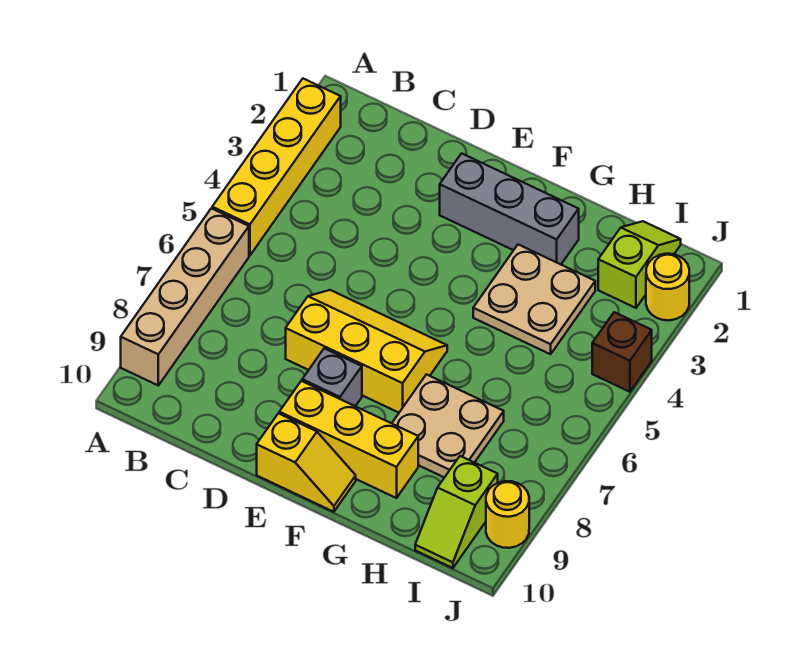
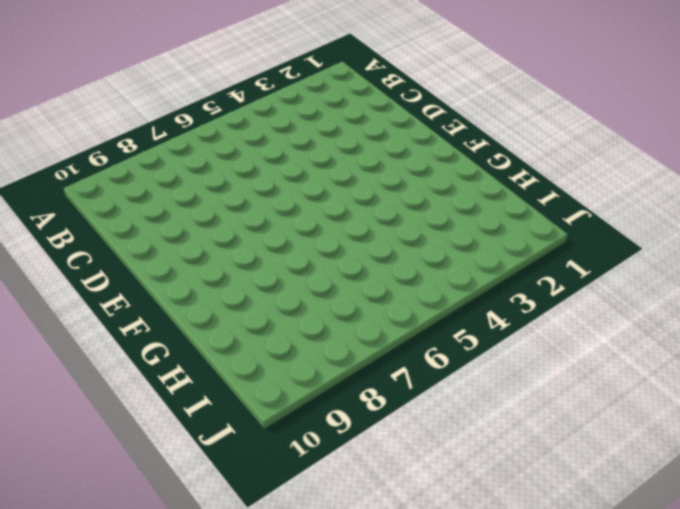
none -> yellow brick A2:A5 level 1
none -> tan brick A6:A9 level 1
none -> yellow slope D6:F7 level 1 top 7

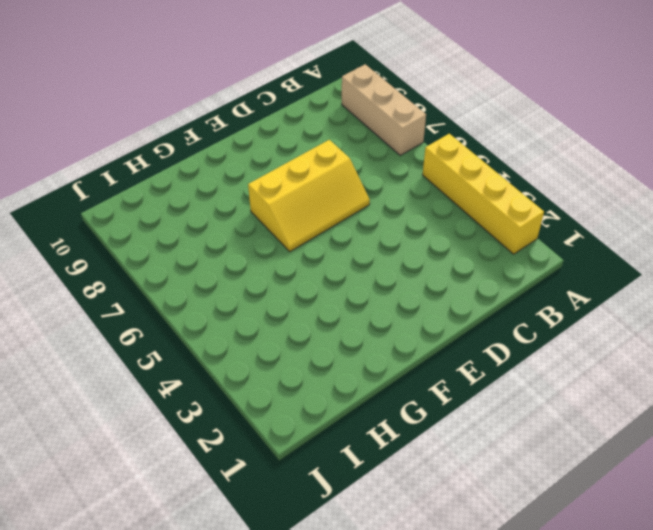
tan brick A7:A9 level 1 -> tan brick A6:A9 level 1
none -> grey brick E2:G2 level 1
none -> grey brick E8 level 1
none -> yellow brick E9:G9 level 1

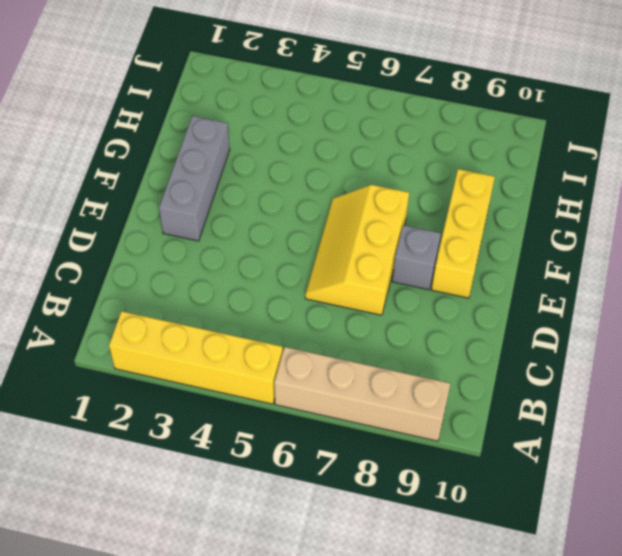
none -> yellow slope E10:F10 level 1 top E
none -> tan plate G3:H4 level 1
none -> tan plate G7:H8 level 1

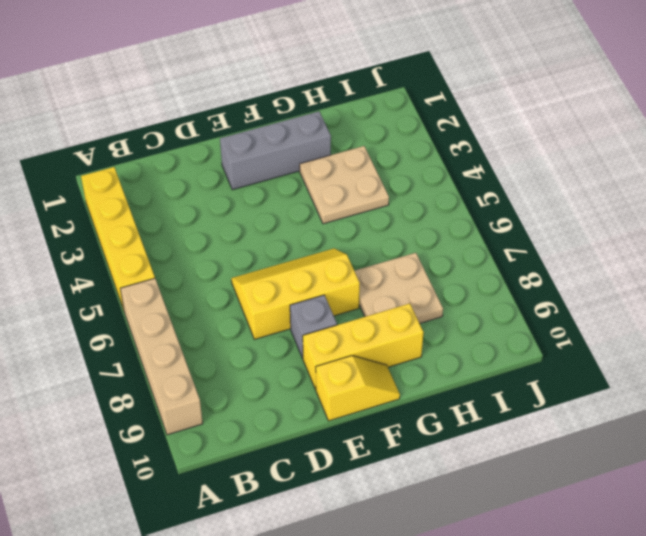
none -> lime slope I1:I2 level 1 top 2
none -> lime slope I9:I10 level 1 top 9
none -> yellow round brick J2 level 1

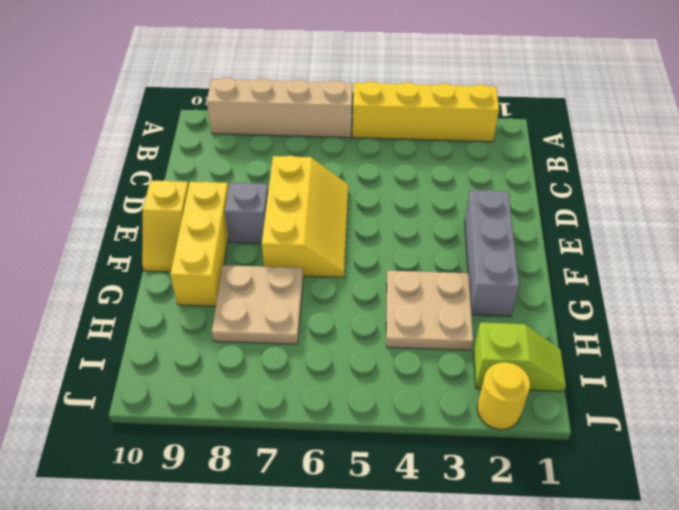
none -> lime slope I9:I10 level 1 top 9
none -> brown brick J4 level 1
none -> yellow round brick J9 level 1

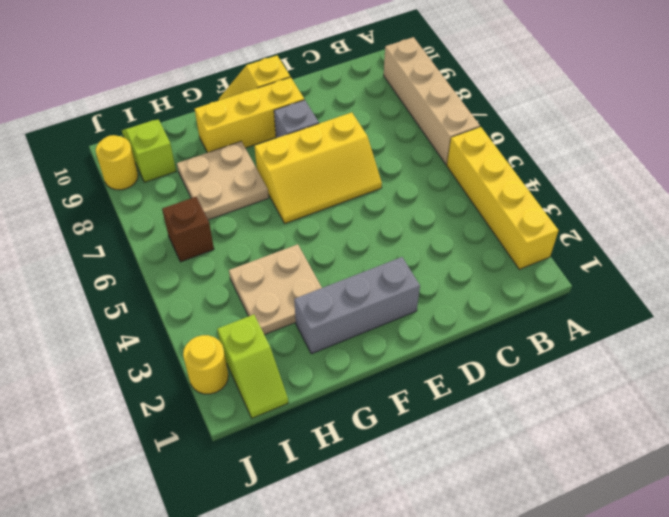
brown brick I6 level 1 -> brown brick J4 level 1

